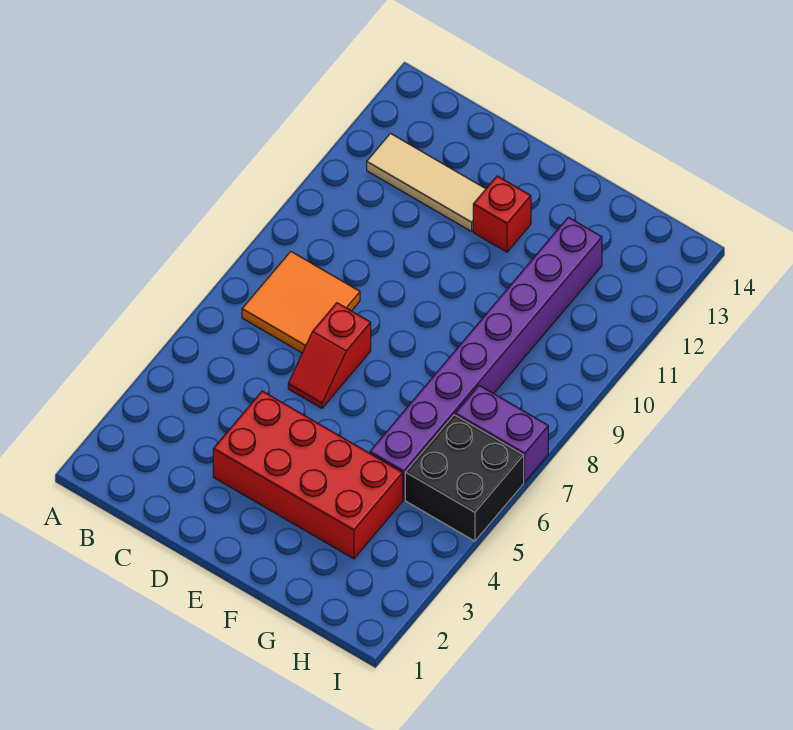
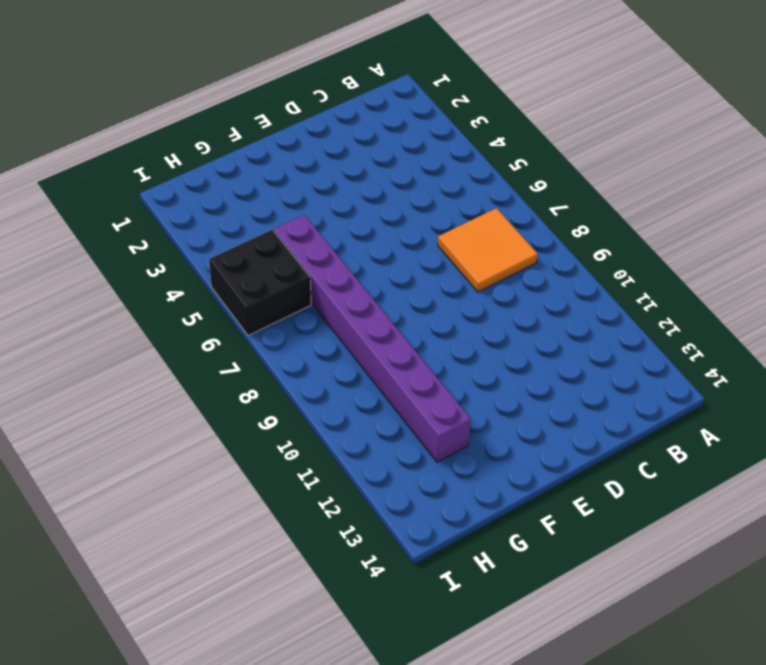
none -> tan tile B12:D12 level 1
none -> red brick D3:G4 level 1

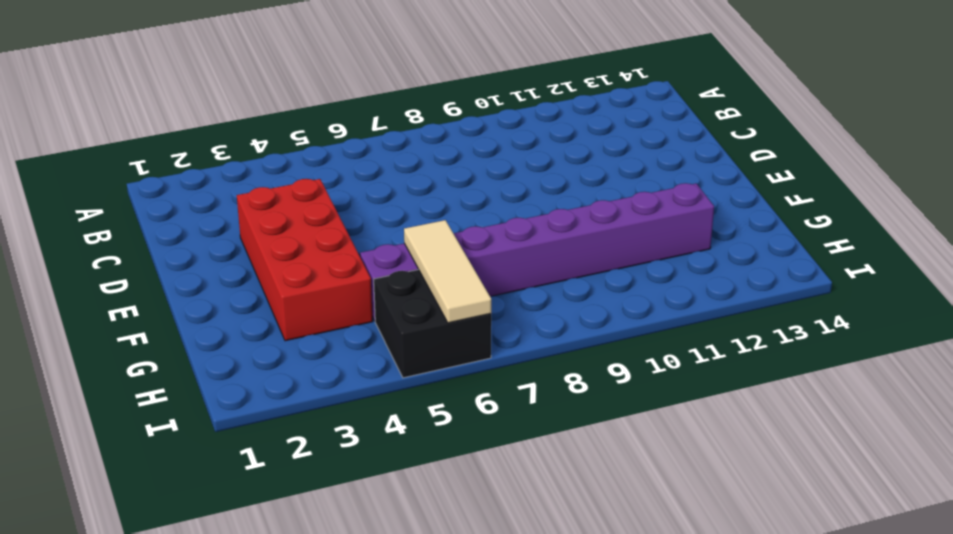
tan tile G6:I6 level 2 -> tan tile B12:D12 level 1
none -> orange tile B7:C8 level 1
none -> red slope D6:D7 level 1 top 7

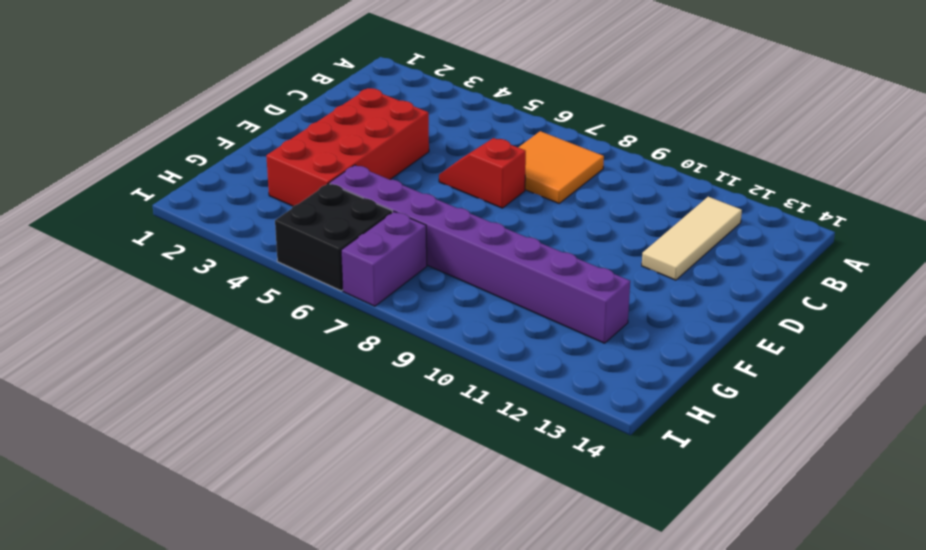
none -> red brick E12 level 1

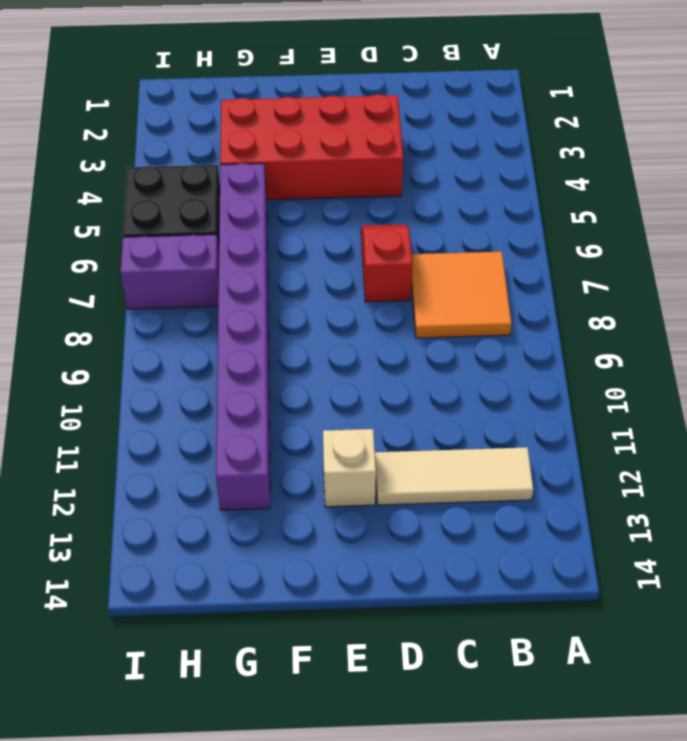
tan brick E12 level 1 -> red brick E12 level 1

